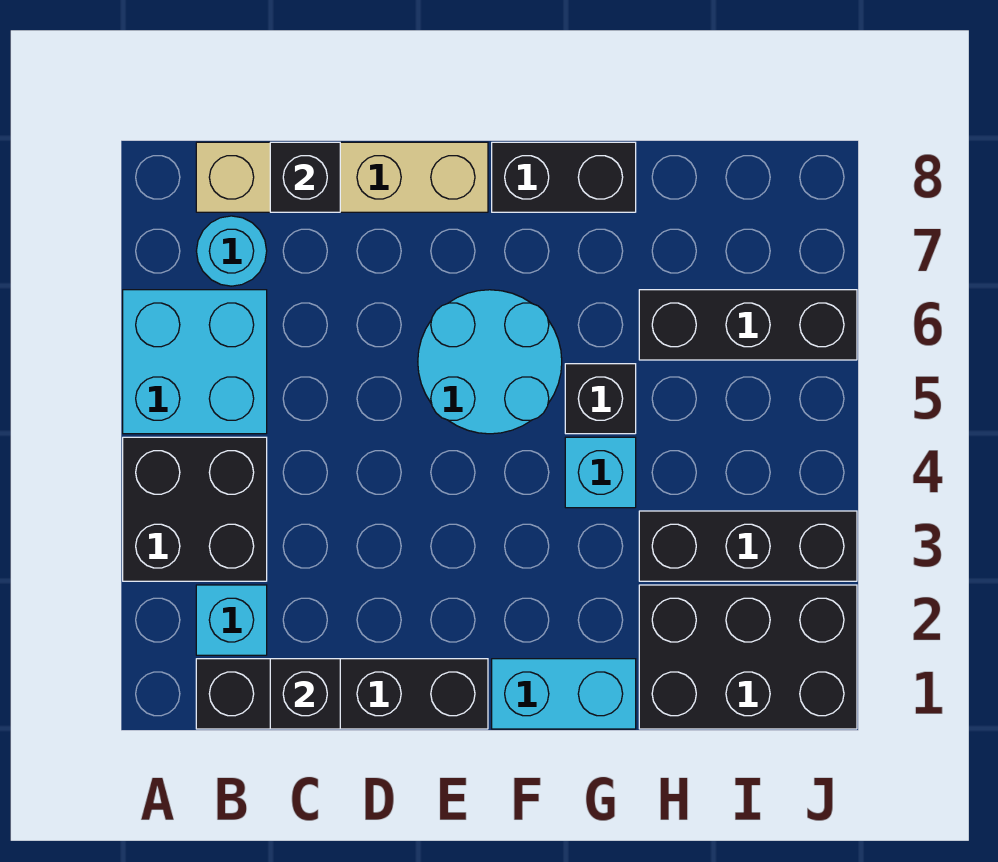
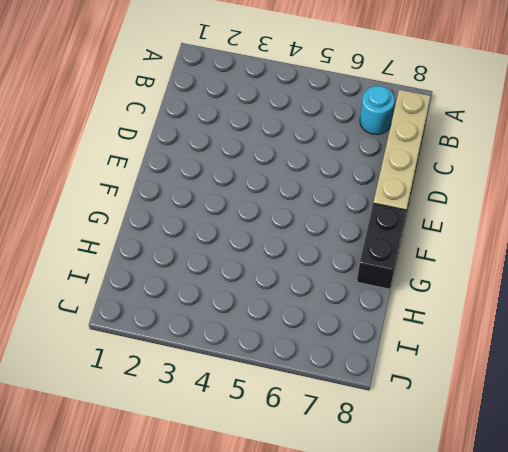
none -> black brick A3:B4 level 1
none -> cyan brick A5:B6 level 1
none -> black brick B1:E1 level 1

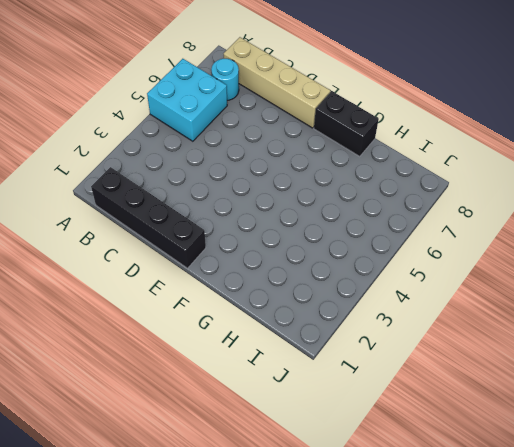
none -> black brick A3:B4 level 1
none -> cyan brick B2 level 1
none -> cyan round brick E5:F6 level 1

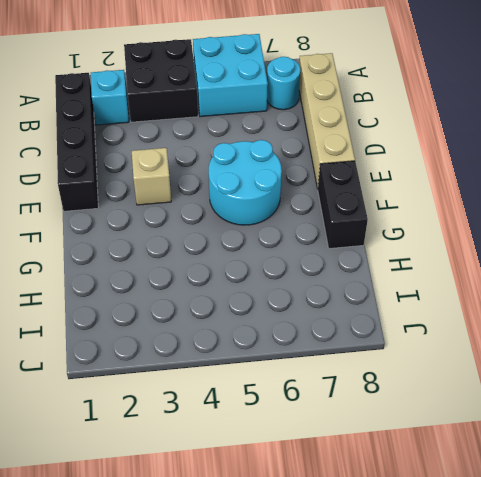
tan brick E3 level 1 -> none
none -> cyan brick F1:G1 level 1
none -> cyan brick G4 level 1
none -> black brick G5 level 1

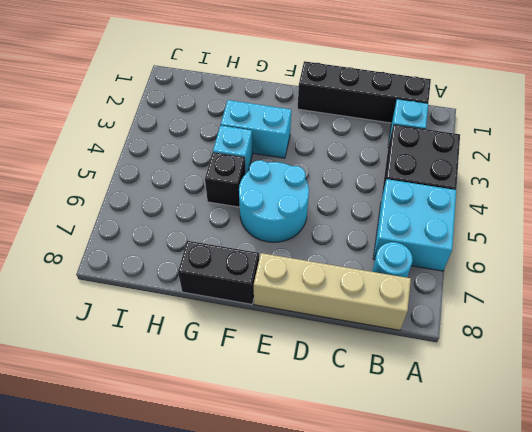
cyan brick F3:G3 level 1 -> cyan brick F1:G1 level 1
none -> black brick H1:J2 level 1
none -> black brick H3:J3 level 1
none -> black brick H6:J6 level 1

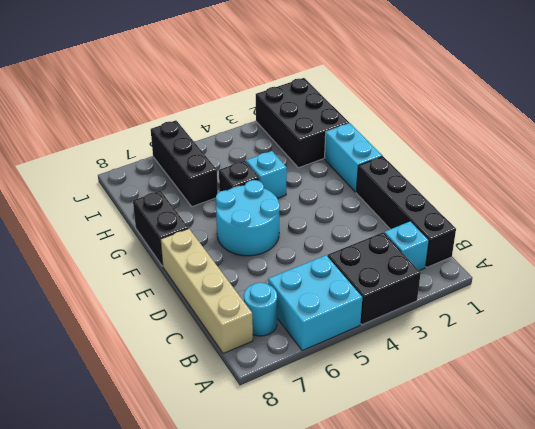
none -> black brick H3:J3 level 1
none -> black brick C1 level 2
none -> black brick C8 level 2

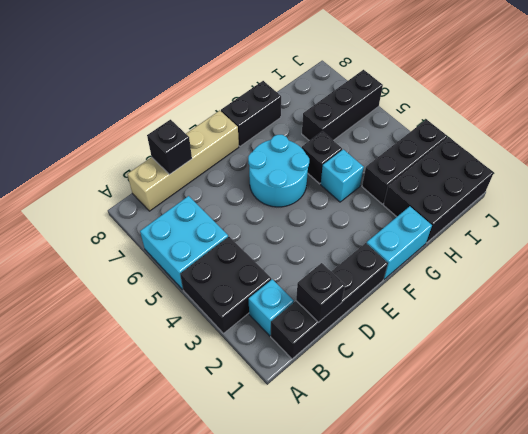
none -> cyan round brick B7 level 1

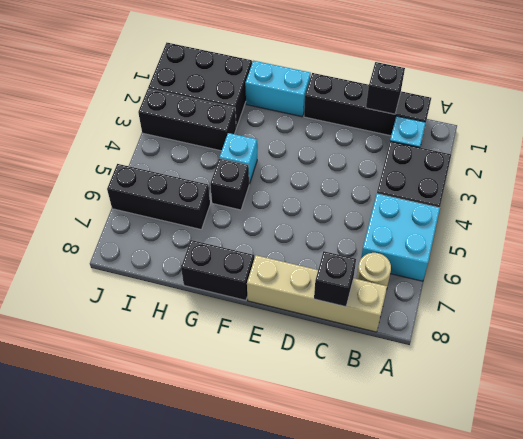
tan round brick B7 level 1 -> cyan round brick B7 level 1
none -> cyan round brick E5:F6 level 1

